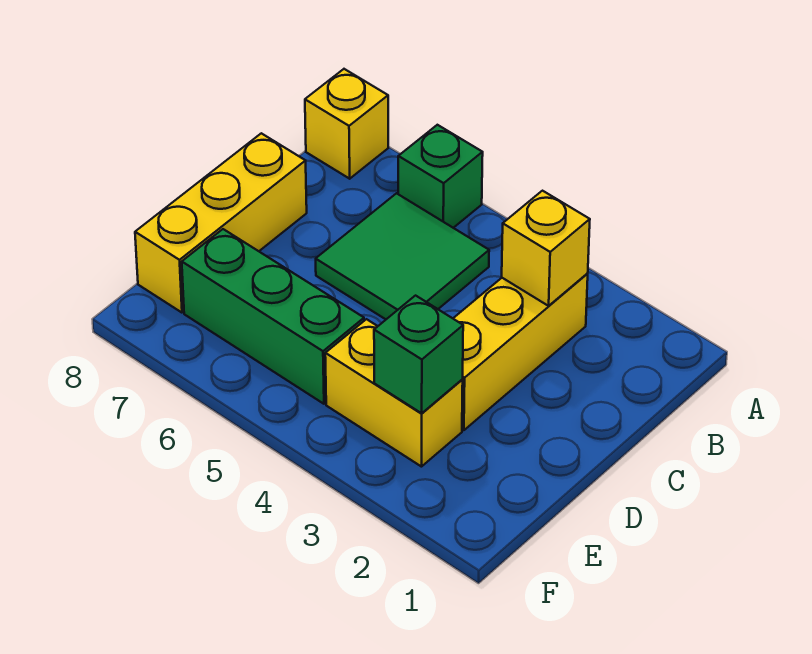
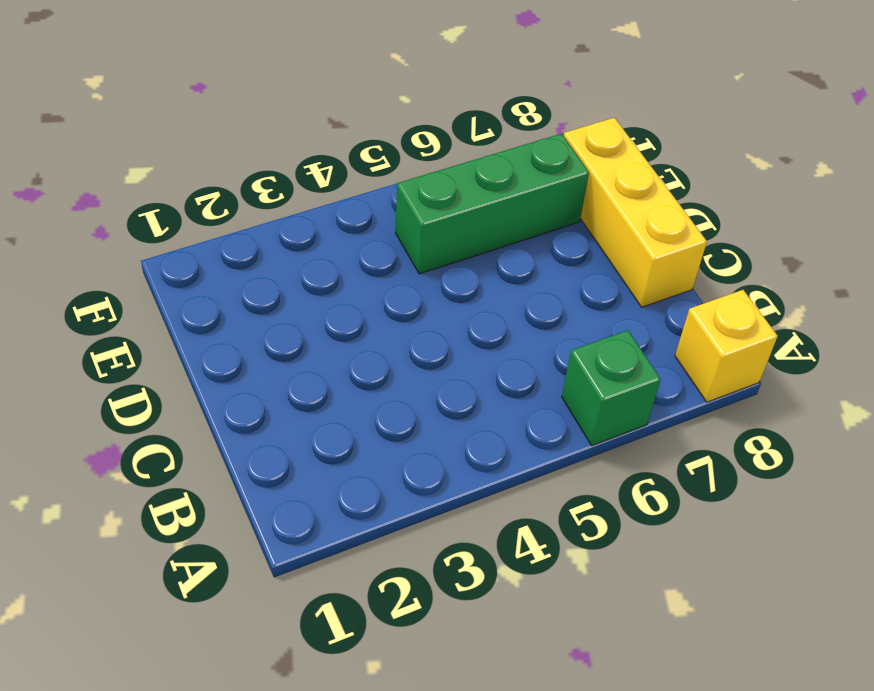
none -> yellow brick B3:D3 level 1
none -> green tile B5:C6 level 1

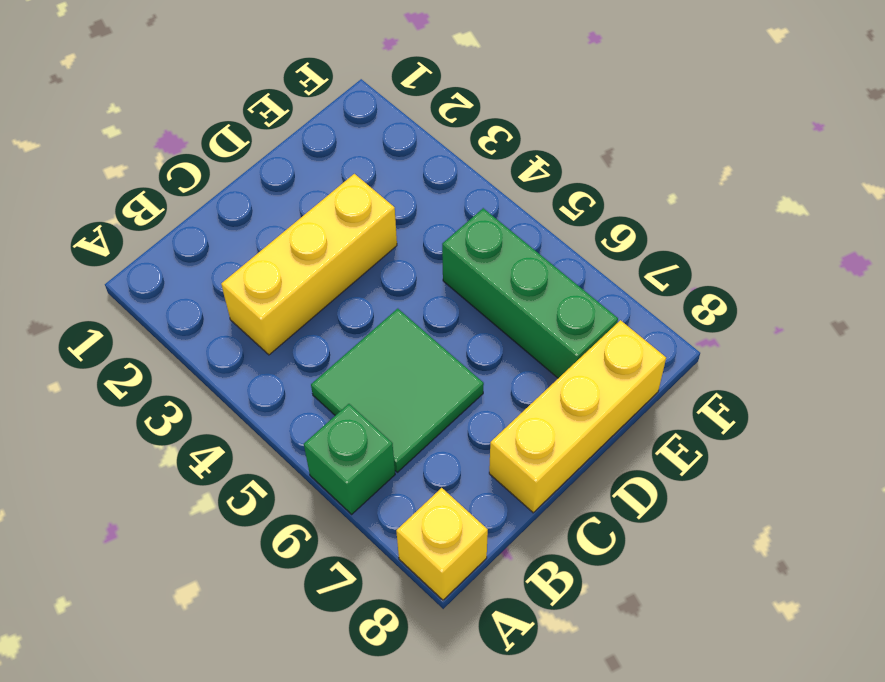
none -> yellow brick E3:E4 level 1
none -> yellow brick B3 level 2

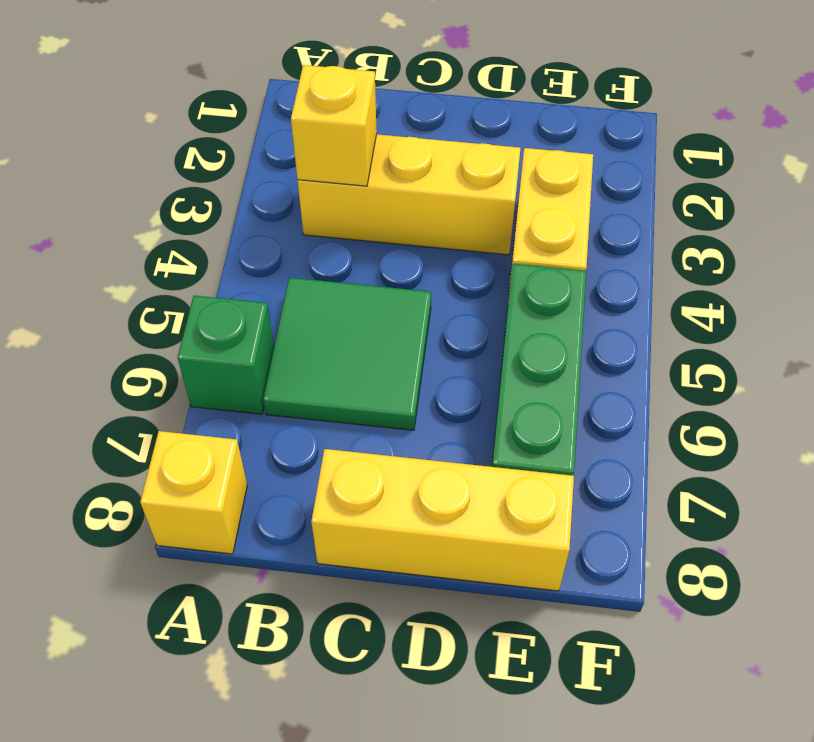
none -> green brick E3 level 2

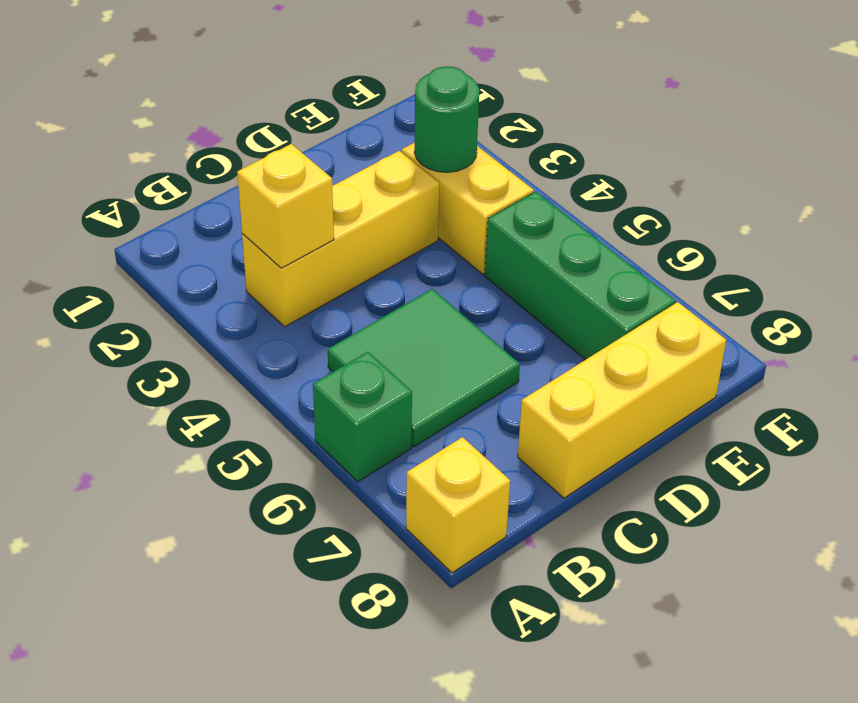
green round brick E3 level 2 -> green brick E3 level 2

